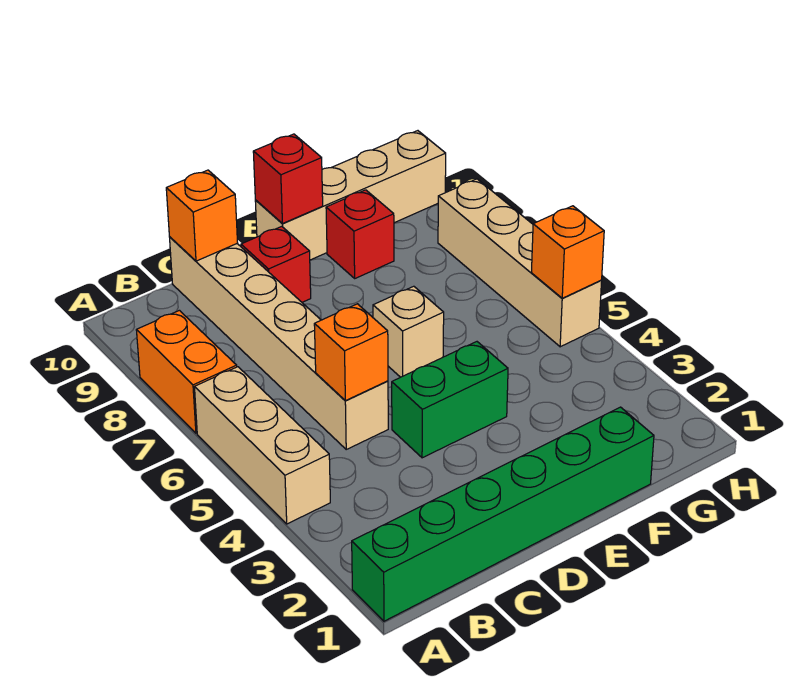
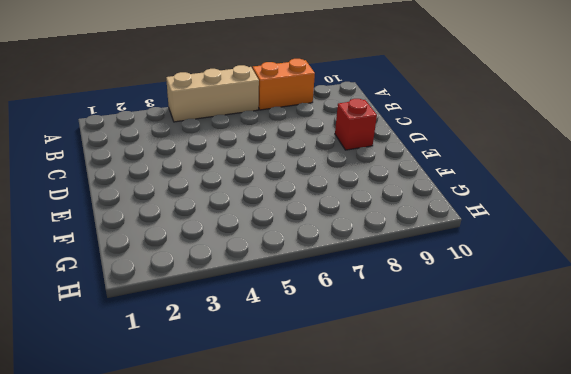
none -> green brick A1:F1 level 1
none -> tan brick C5:C10 level 1
none -> green brick D4:E4 level 1

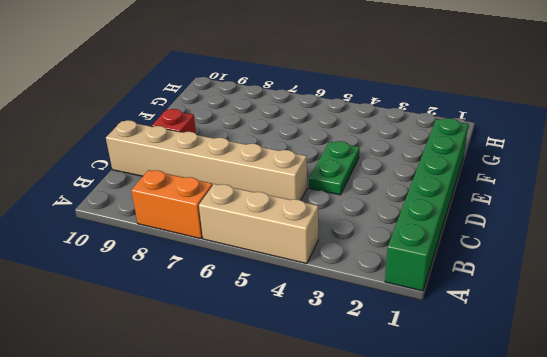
green plate D4:E4 level 1 -> green brick D4:E4 level 1
none -> tan brick E6 level 1
none -> tan brick E10:H10 level 1
none -> red brick F9 level 1

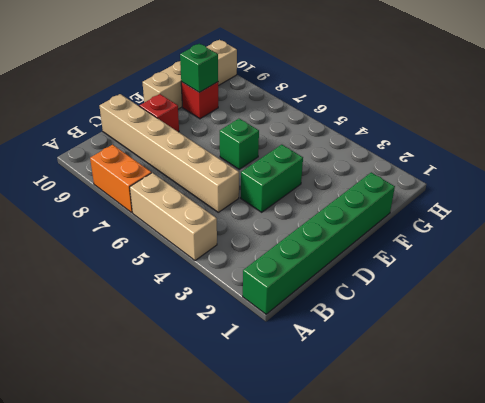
green brick E6 level 1 -> tan brick E6 level 1
green brick F9 level 2 -> none
none -> tan brick H5:H8 level 1
none -> orange brick C5 level 2
none -> orange brick C10 level 2

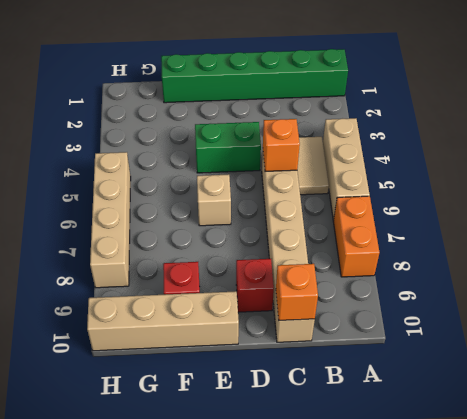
tan tile B4:B5 level 1 -> none
none -> red brick E10 level 2
none -> orange brick H5 level 2

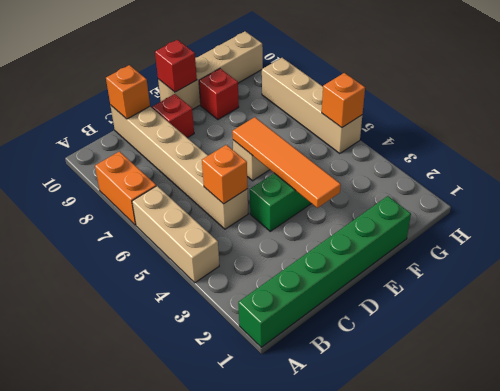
orange tile E3:E6 level 2 -> none

